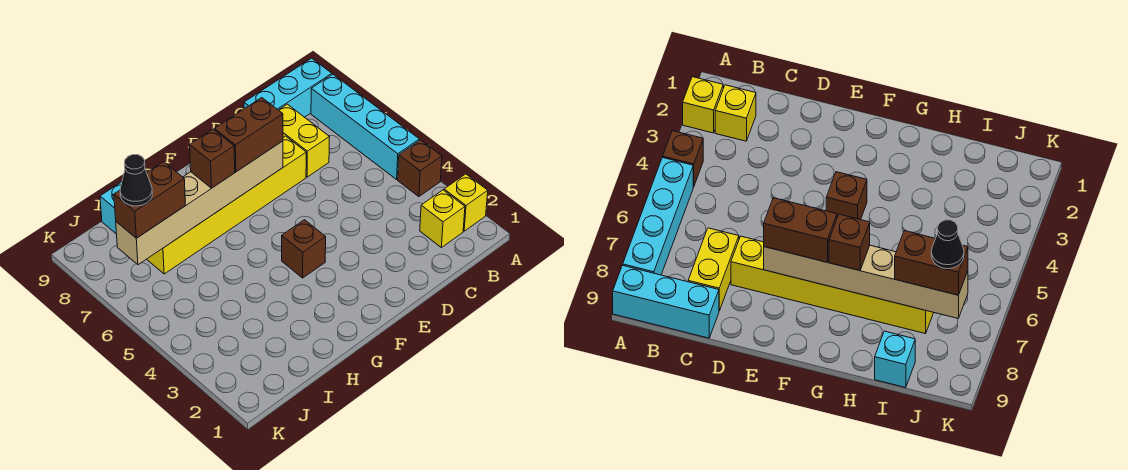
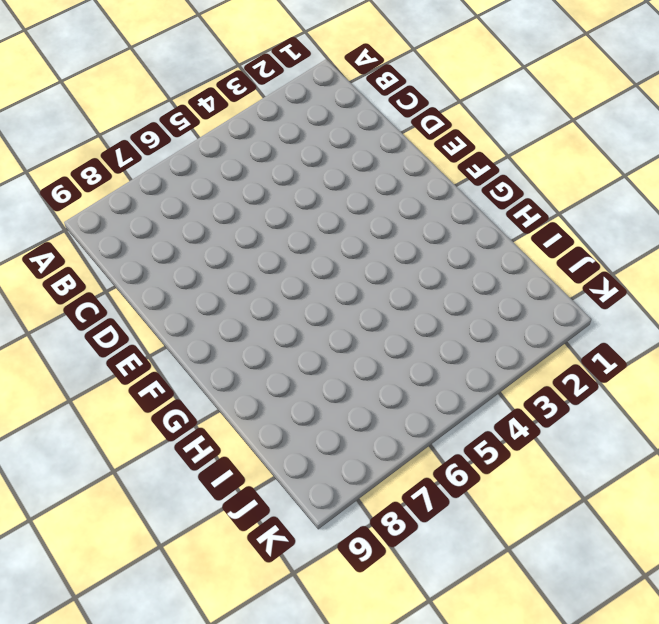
none -> yellow brick A2 level 1
none -> brown brick A4 level 1
none -> cyan brick A5:A8 level 1

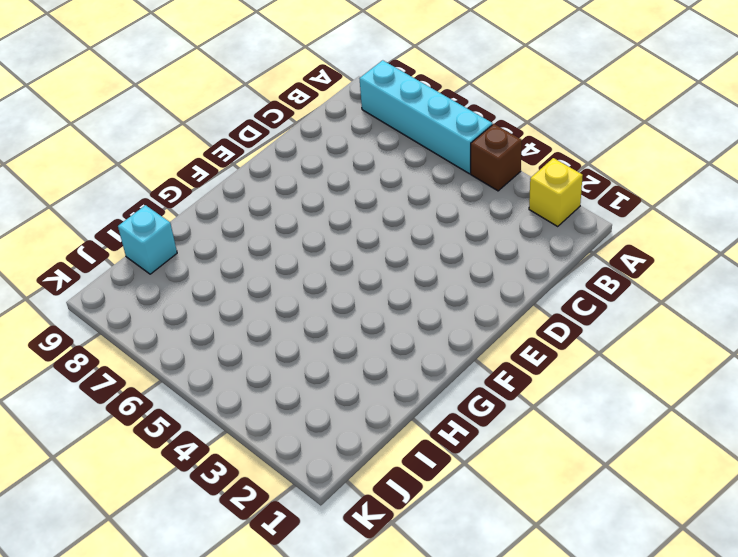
none -> cyan brick A9:C9 level 1
none -> yellow brick B2 level 1
none -> yellow brick C7:C8 level 1

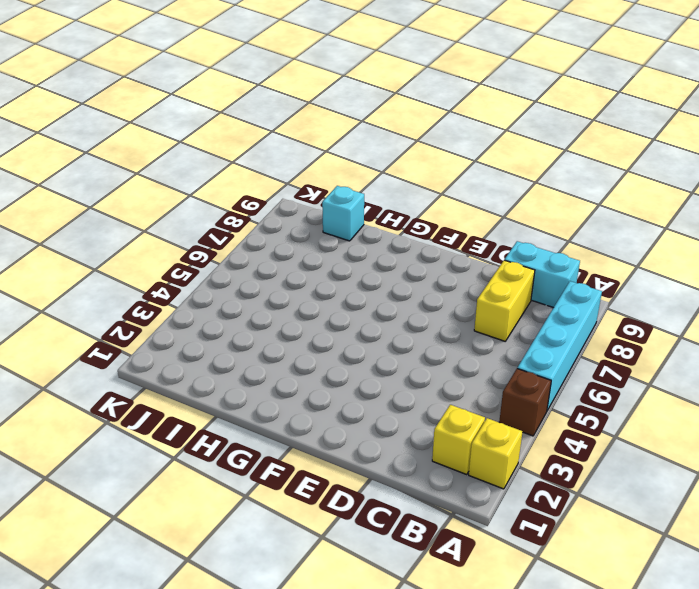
cyan brick B9:C9 level 1 -> cyan brick A9:C9 level 1
none -> yellow brick D7:I7 level 1
none -> brown brick F4 level 1
none -> tan brick E7:J7 level 2

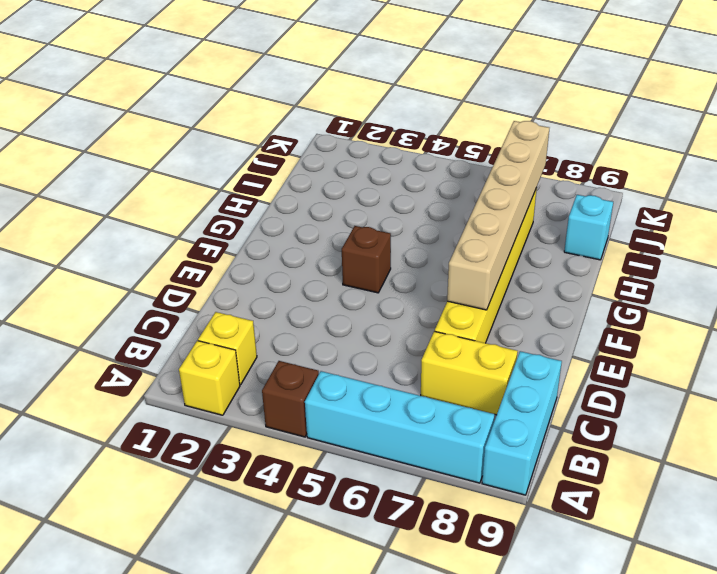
none -> brown brick E7:F7 level 3
none -> brown brick G7 level 3
none -> brown brick I7:J7 level 3

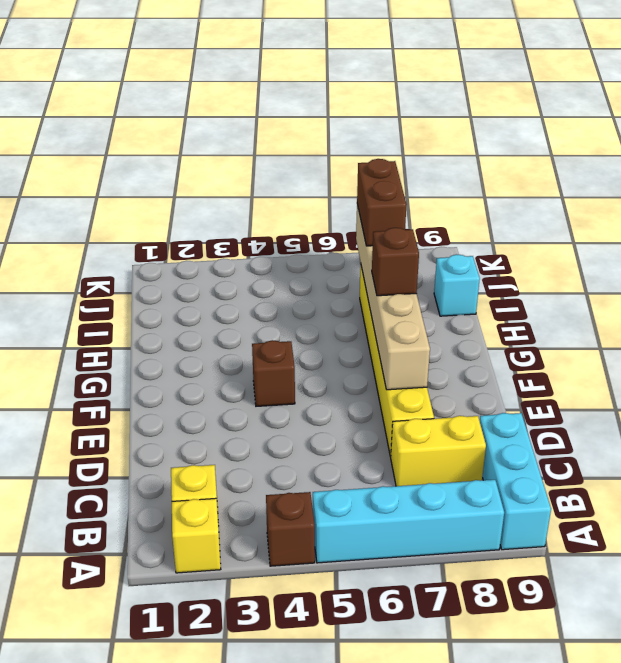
none -> brown brick E7:F7 level 3
none -> black cone J7 level 4

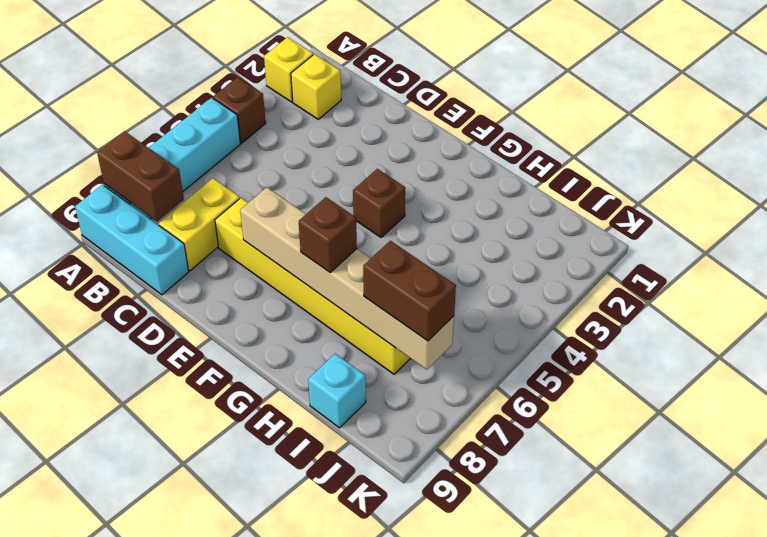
brown brick A8:B8 level 2 -> brown brick E7:F7 level 3
none -> black cone J7 level 4

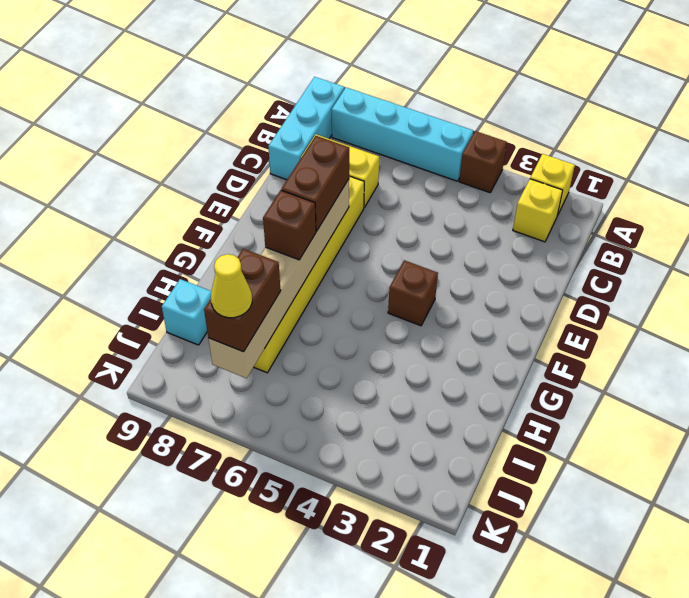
yellow cone J7 level 4 -> black cone J7 level 4

